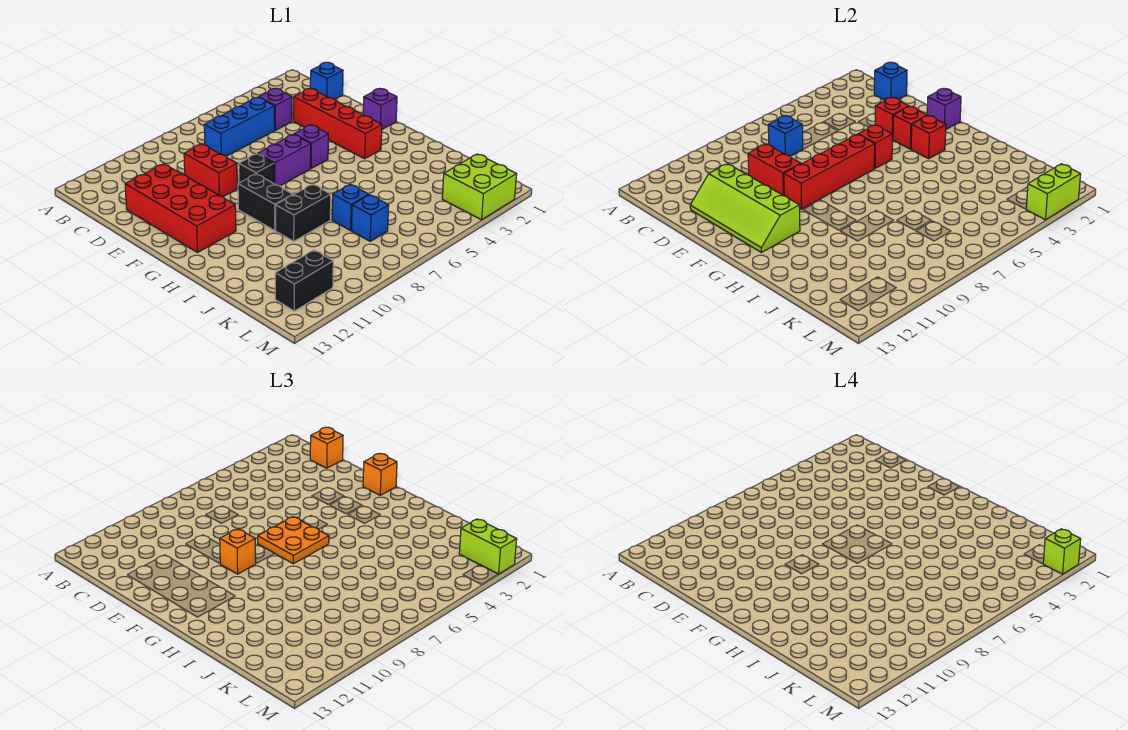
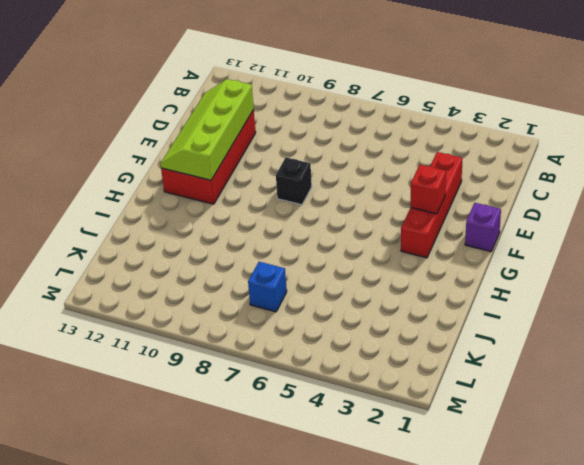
none -> blue brick C1 level 1
none -> purple brick C4 level 1
none -> blue brick C5:C7 level 1
none -> red brick D9:E9 level 1

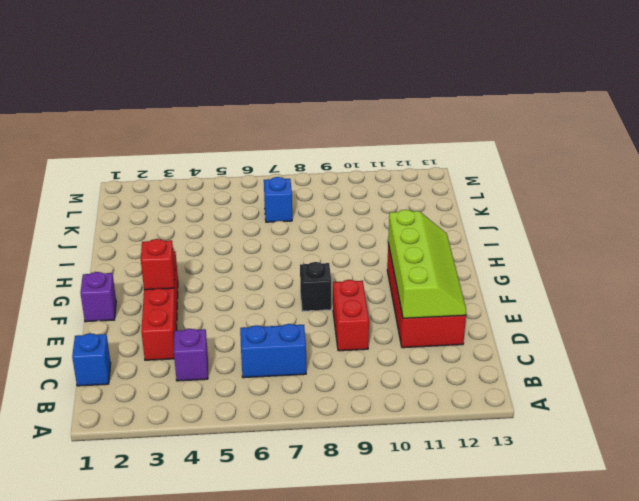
blue brick C6:C7 level 1 -> blue brick C5:C7 level 1
none -> purple brick F5 level 1
none -> purple brick F6:F7 level 1
none -> black brick G9:H9 level 1
none -> black brick I8:I9 level 1

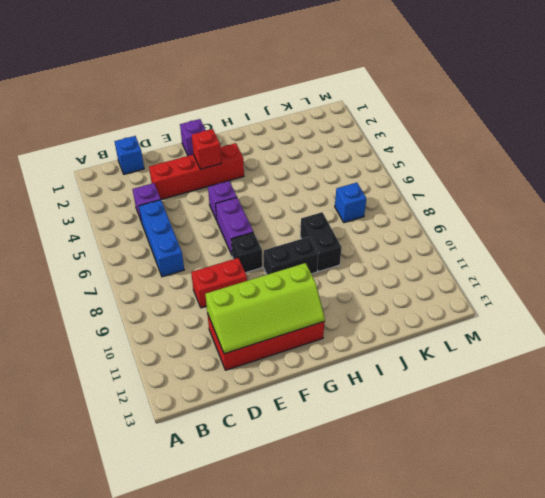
none -> blue brick J7 level 1
none -> lime brick L2:M3 level 1
none -> black brick L11:L12 level 1
none -> blue brick C1 level 2

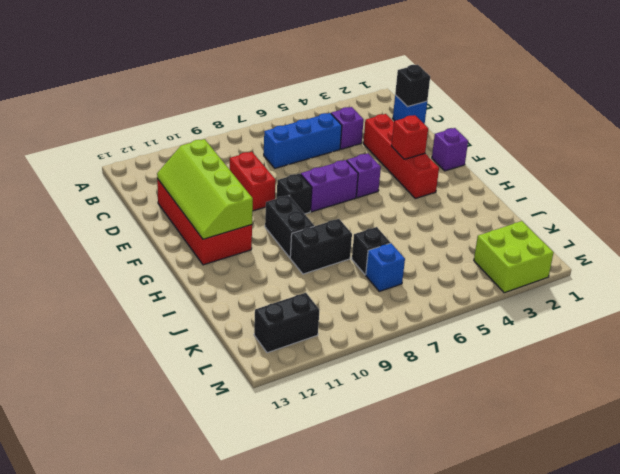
black brick C1 level 2 -> blue brick C1 level 2
black brick J7 level 1 -> blue brick J7 level 1
none -> blue brick C7 level 2
none -> red brick D9:E9 level 2
none -> red brick E3 level 2
none -> purple brick F1 level 2

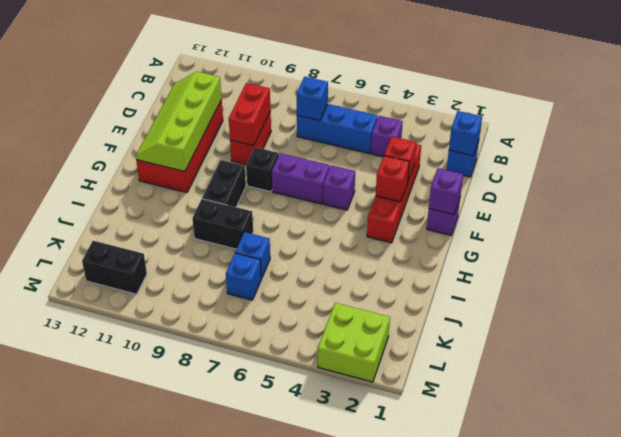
none -> red brick F5 level 2
none -> red brick F6:F9 level 2
none -> red brick G3 level 2
none -> lime brick M2:M3 level 2

